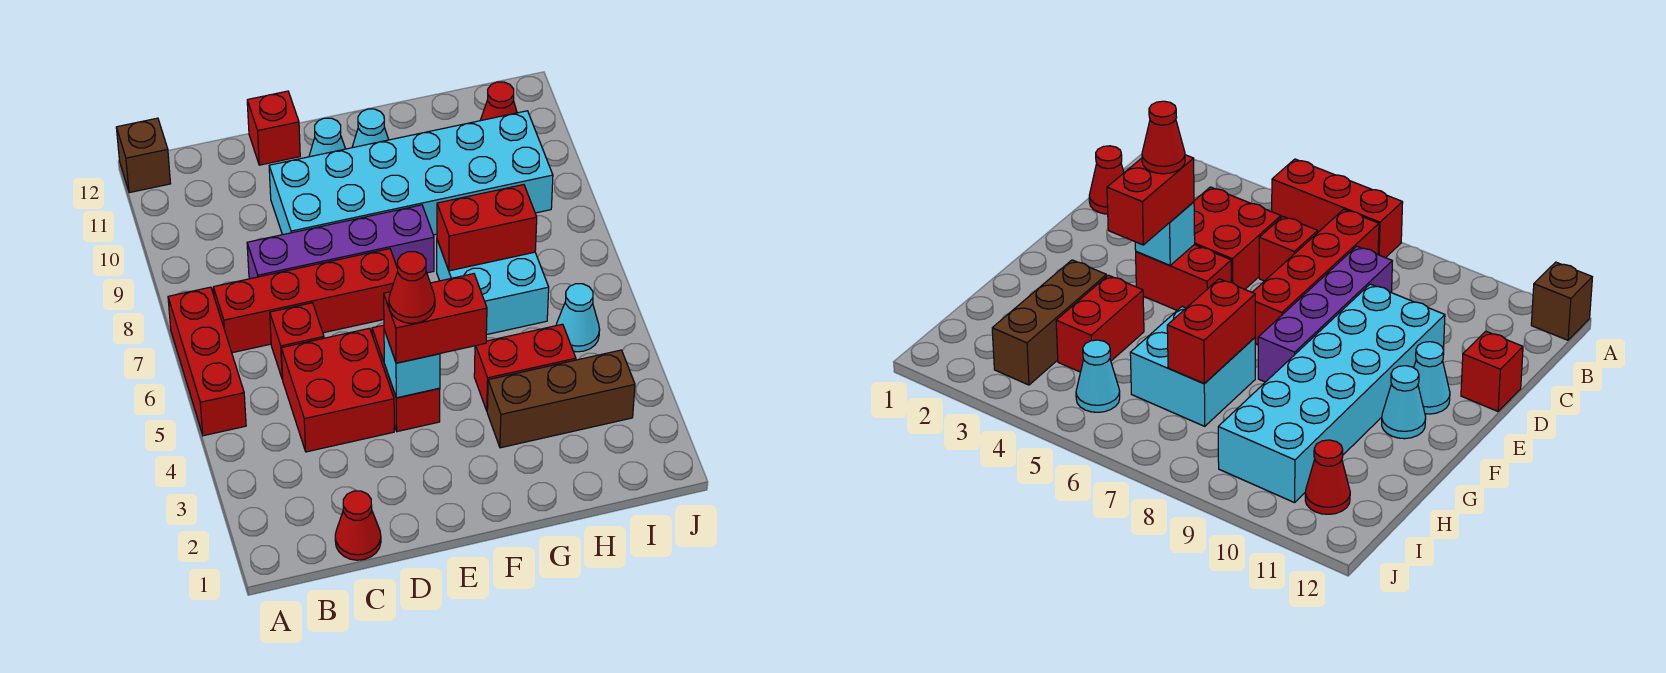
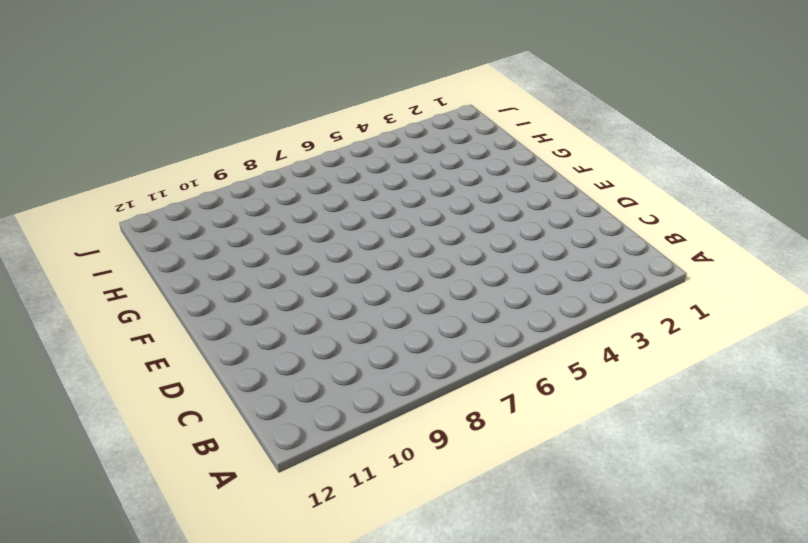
none -> red brick A5:A7 level 1
none -> brown brick A12 level 1
none -> red brick B7:E7 level 1

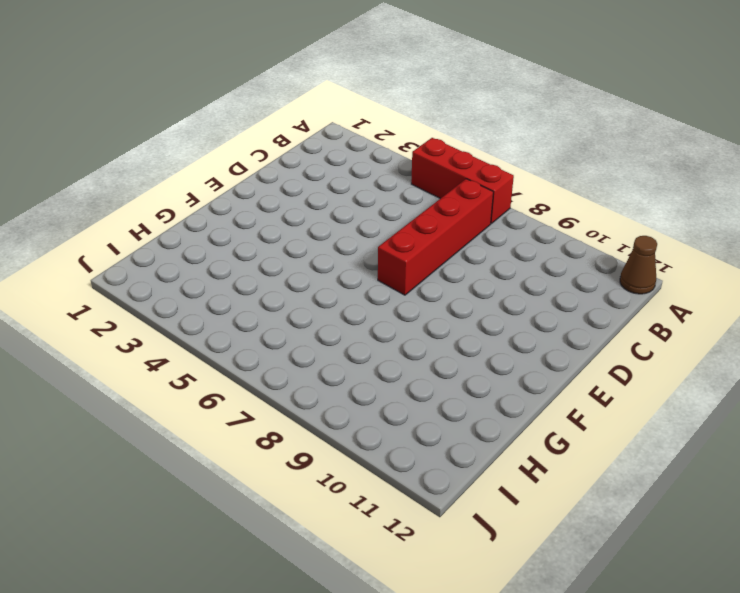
brown cone A12 level 1 -> brown brick A12 level 1
none -> red cone C1 level 1
none -> red brick C4:D5 level 1
none -> red brick C6 level 1

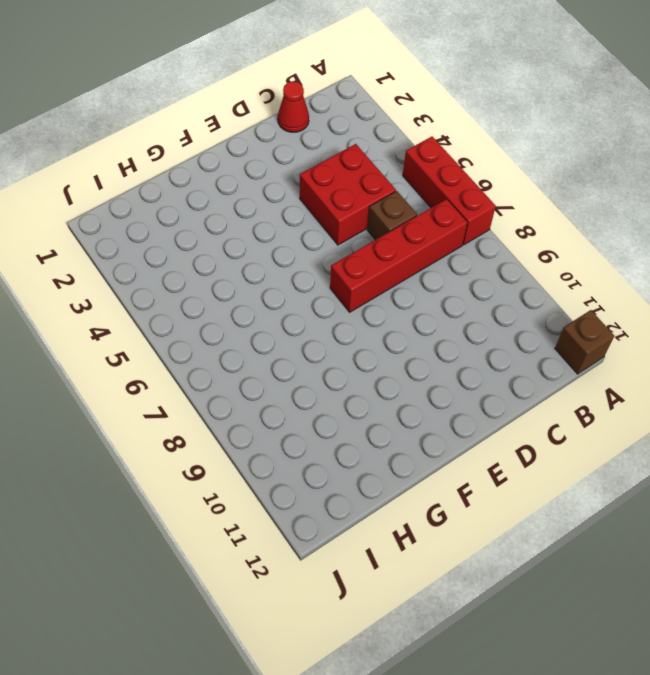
brown brick C6 level 1 -> red brick C6 level 1
none -> purple brick C8:F8 level 1
none -> cyan brick D9:I10 level 1
none -> red brick D12 level 1

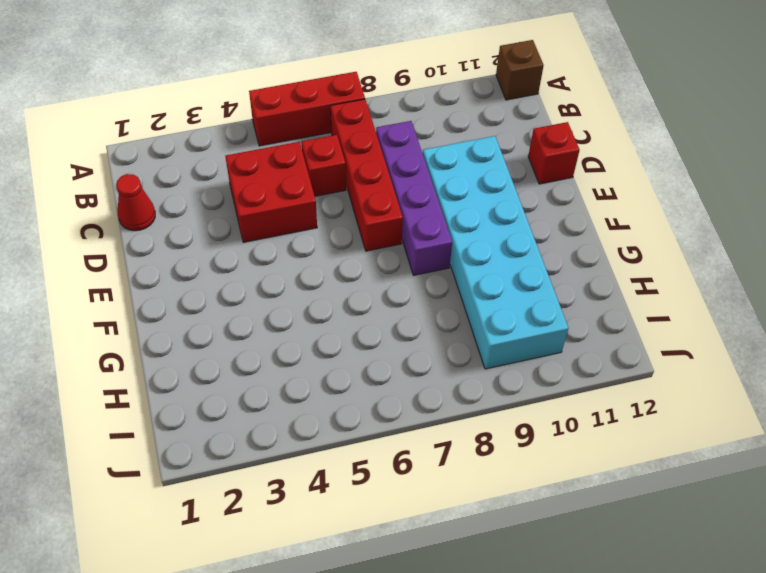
none -> red brick E4:E5 level 1
none -> cyan cone E11 level 1
none -> cyan cone F11 level 1

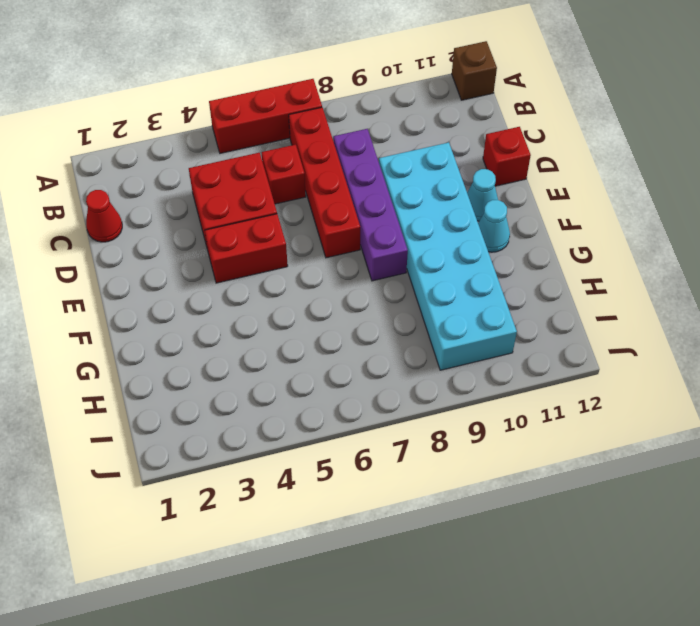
none -> brown brick G3:I3 level 1
none -> red brick G4:H4 level 1
none -> cyan brick G6:H7 level 1

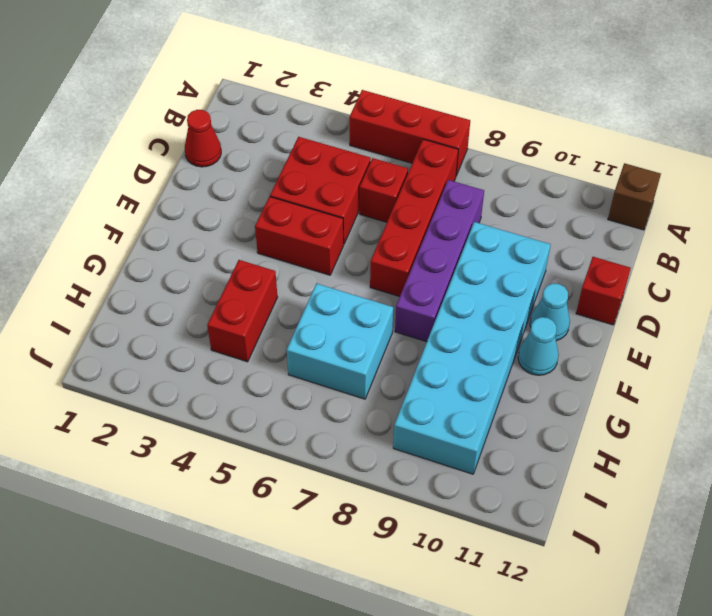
none -> brown brick G3:I3 level 1
none -> cyan cone I5 level 1
none -> red cone I11 level 1

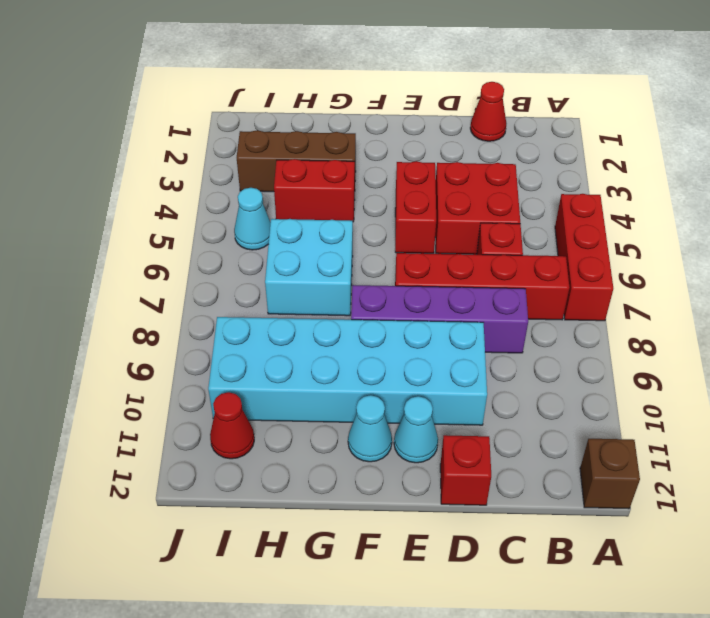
none -> cyan brick E4 level 2
none -> red brick G7:H7 level 2
none -> red brick E4:F4 level 3

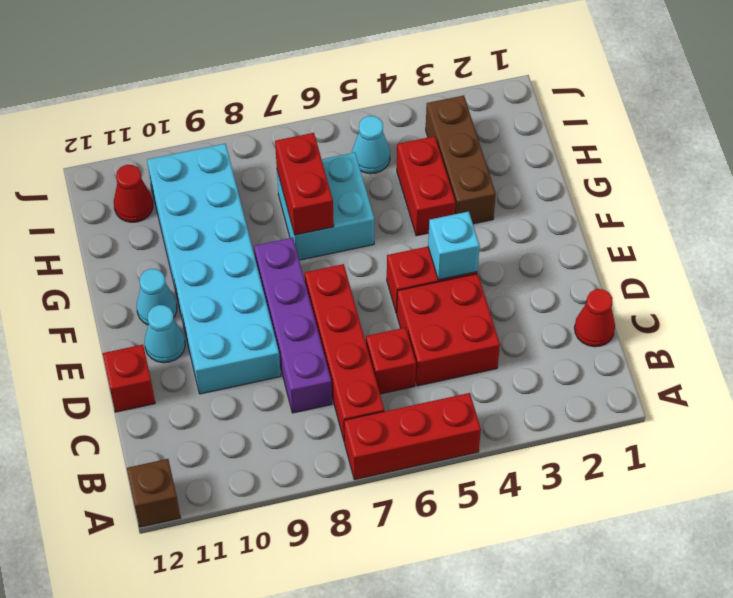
none -> red brick E4:F4 level 3
none -> red cone E4 level 4

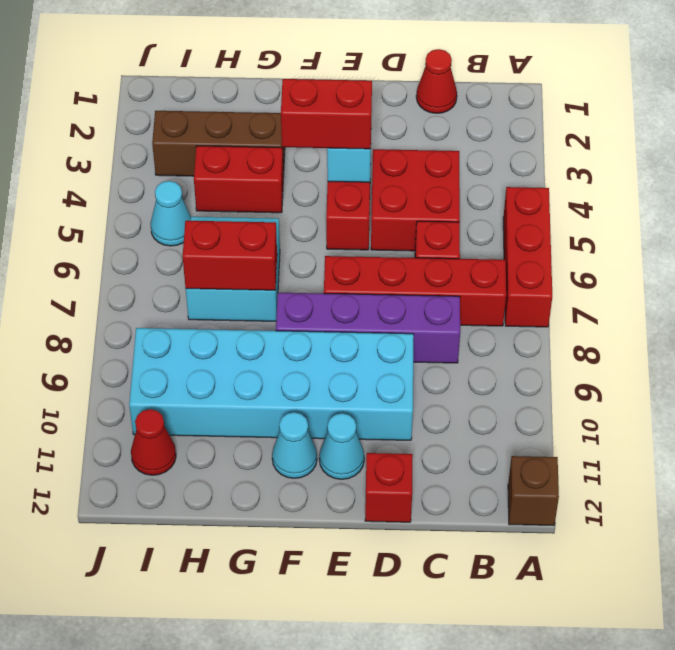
none -> red cone E4 level 4

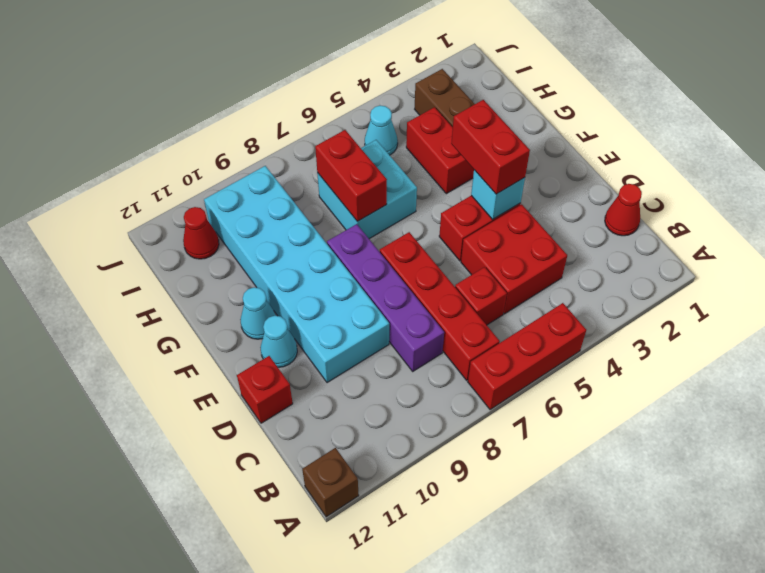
none -> red cone E4 level 4

